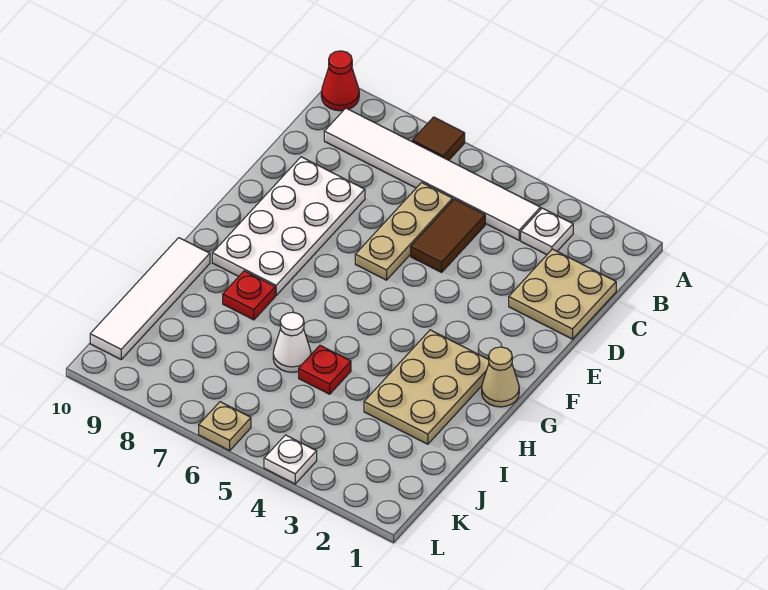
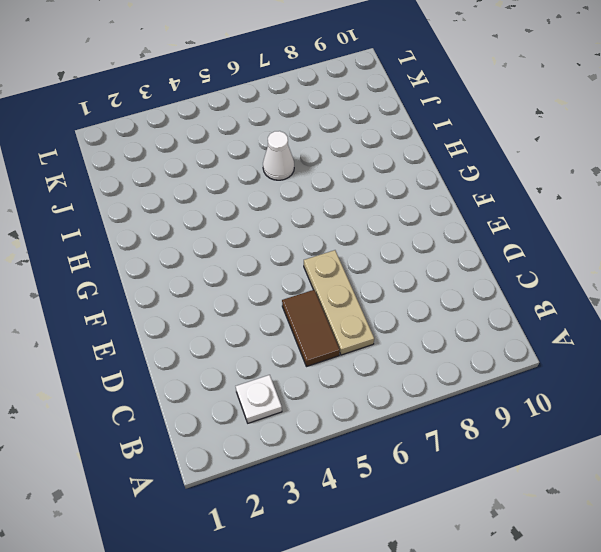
none -> brown tile A7 level 1
none -> red cone A10 level 1
none -> white tile B4:B9 level 1

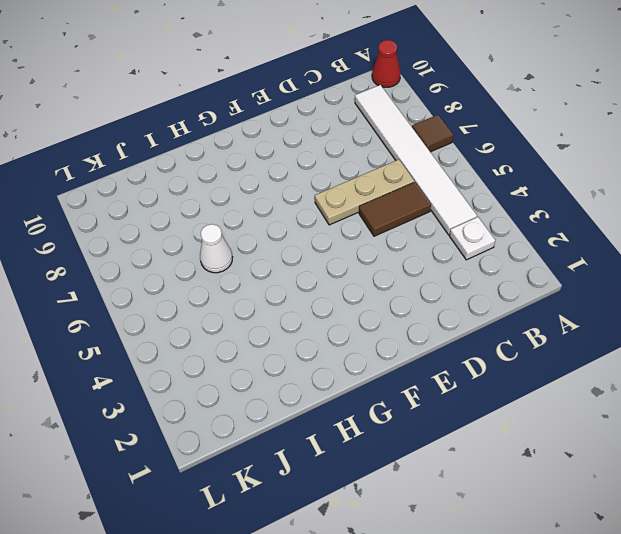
none -> tan plate C1:D2 level 1
none -> white plate D8:G9 level 1
none -> tan cone G1 level 1

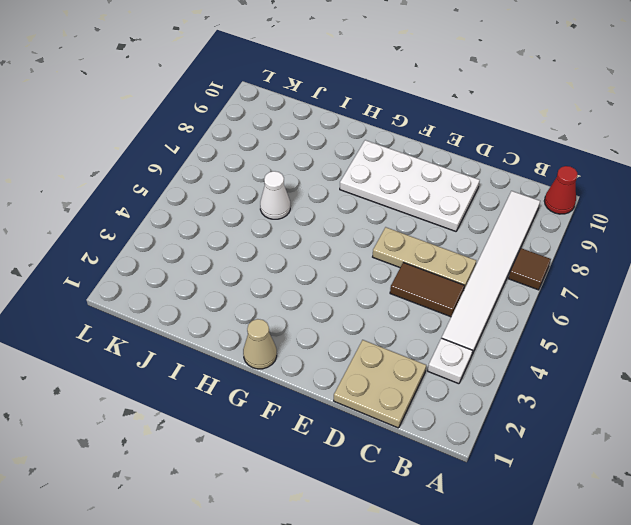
none -> tan plate G2:I3 level 1
none -> red plate H8 level 1
none -> white tile H10:K10 level 1

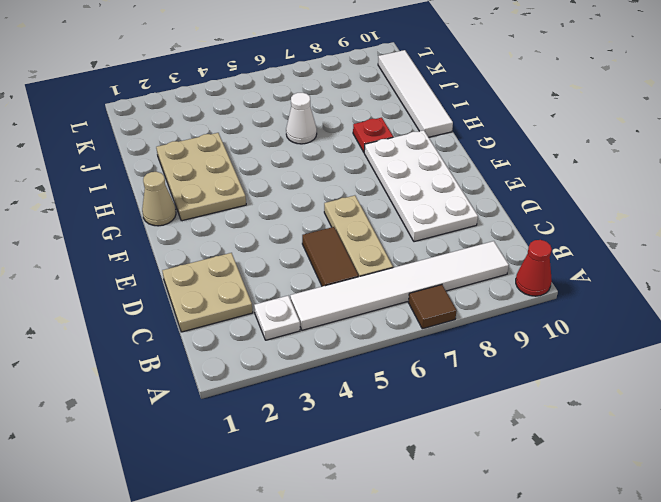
none -> red plate I5 level 1
none -> white plate L4 level 1
none -> tan plate L6 level 1

